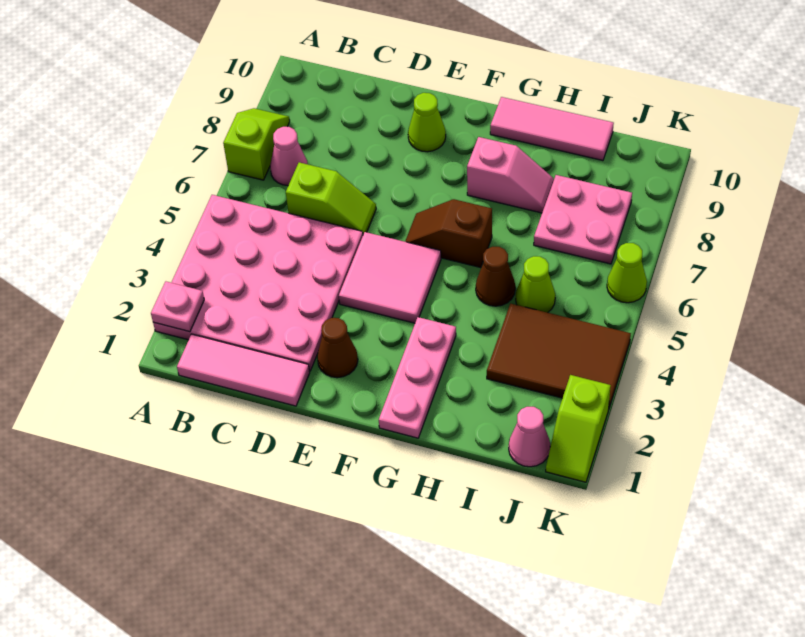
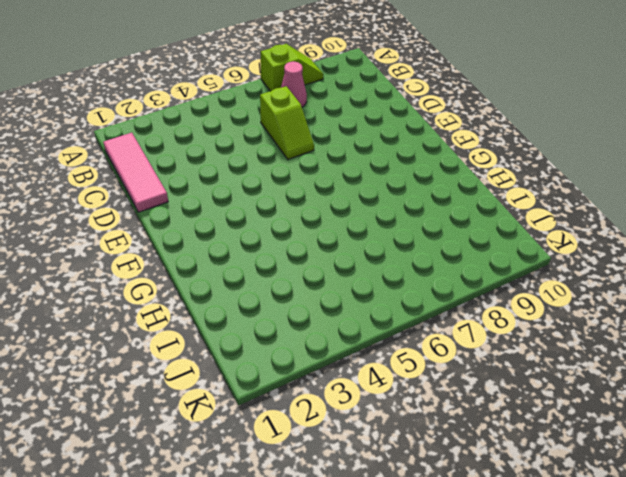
none -> pink plate A2:D5 level 1
none -> brown cone E2 level 1
none -> pink tile E4:F5 level 1

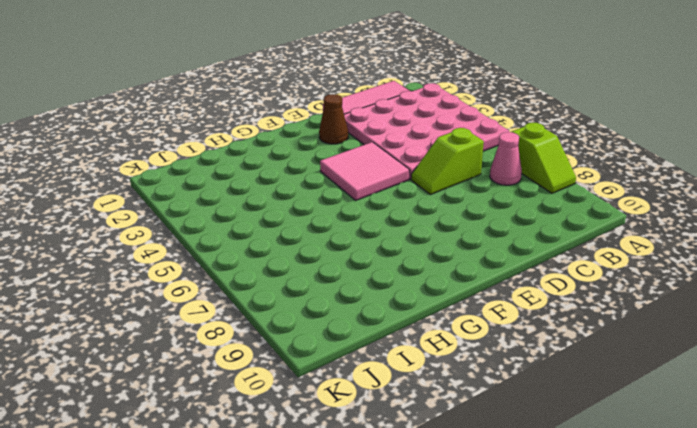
none -> lime cone E9 level 1
none -> brown slope F6:G6 level 1 top G
none -> pink plate G1:G3 level 1

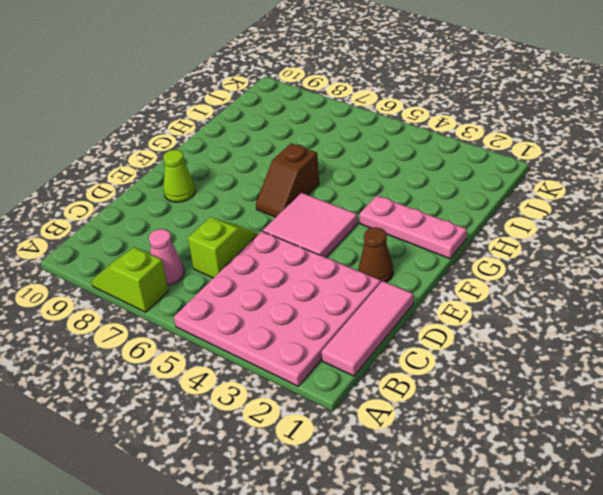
none -> pink slope G8:H8 level 1 top G
none -> pink tile G10:I10 level 1
none -> brown cone H5 level 1

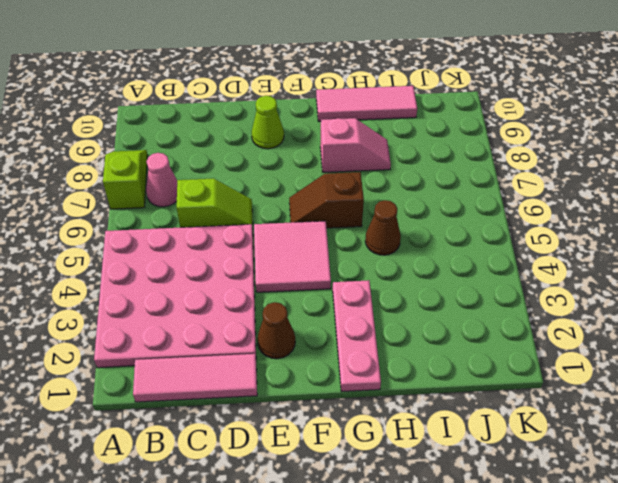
none -> brown tile I3:K4 level 1
none -> lime cone I5 level 1
none -> pink plate I7:J8 level 1

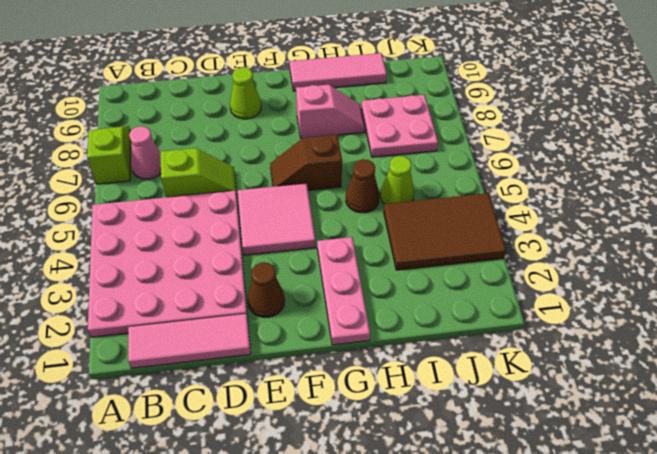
none -> pink cone J1 level 1
none -> lime slope K1:K2 level 1 top 2
none -> lime cone K6 level 1

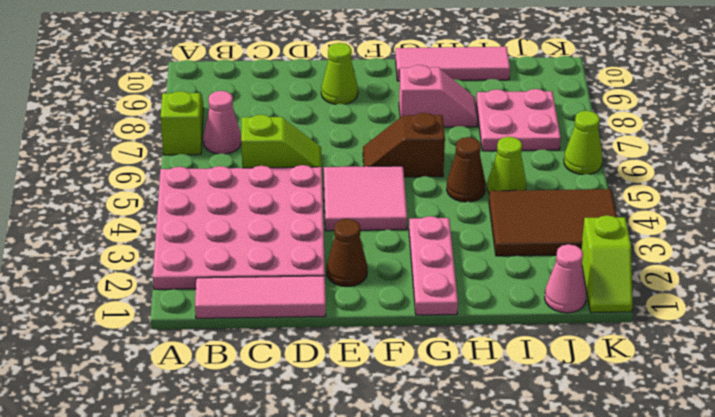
none -> pink plate A2 level 2

